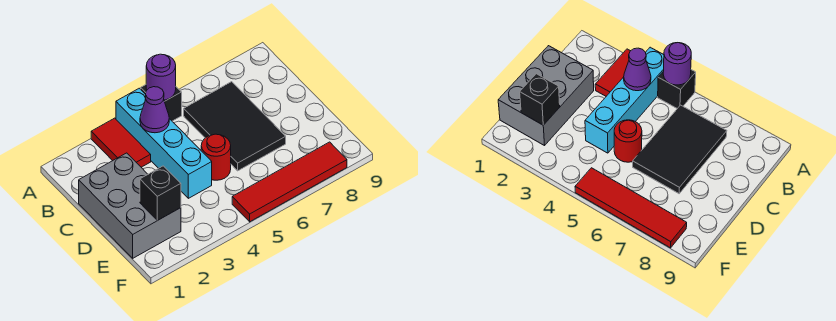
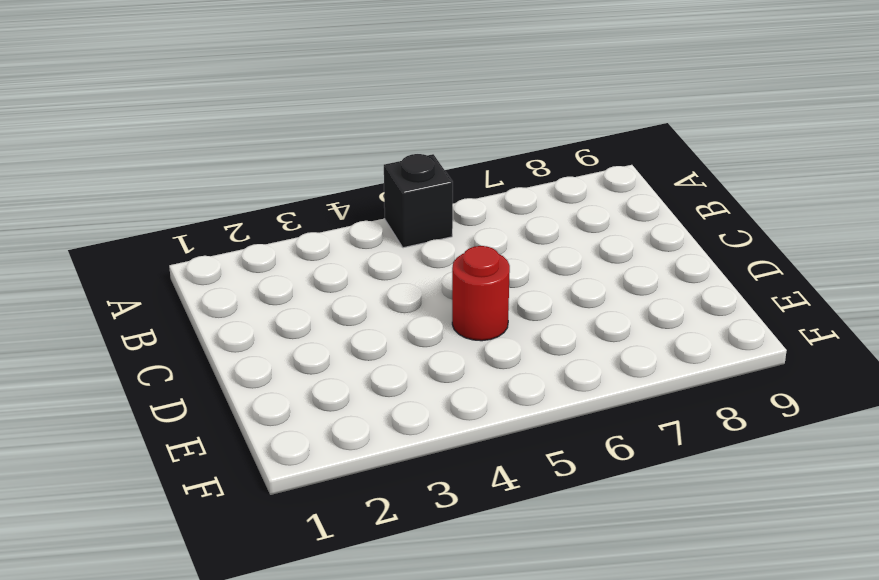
none -> red tile A3:B3 level 1
none -> cyan brick A4:D4 level 1

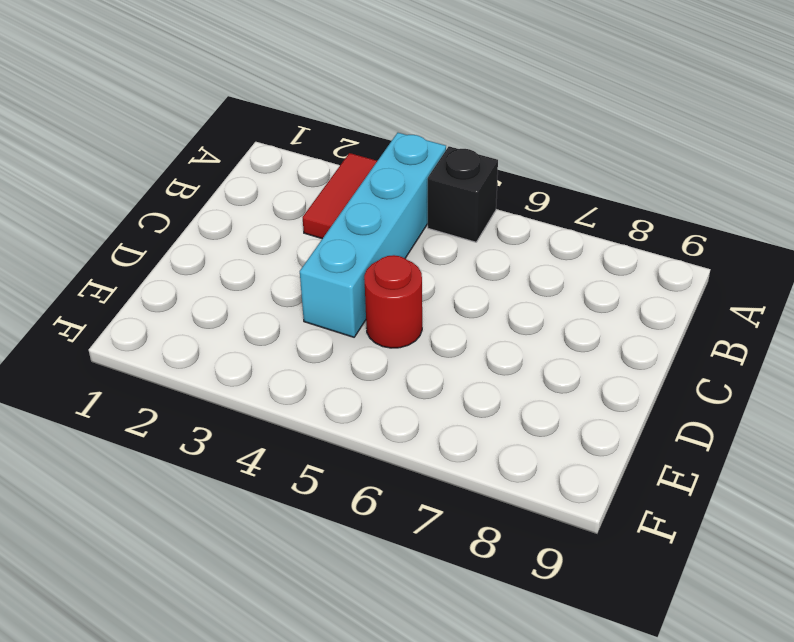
none -> black tile B6:D7 level 1
none -> grey brick C1:E2 level 1

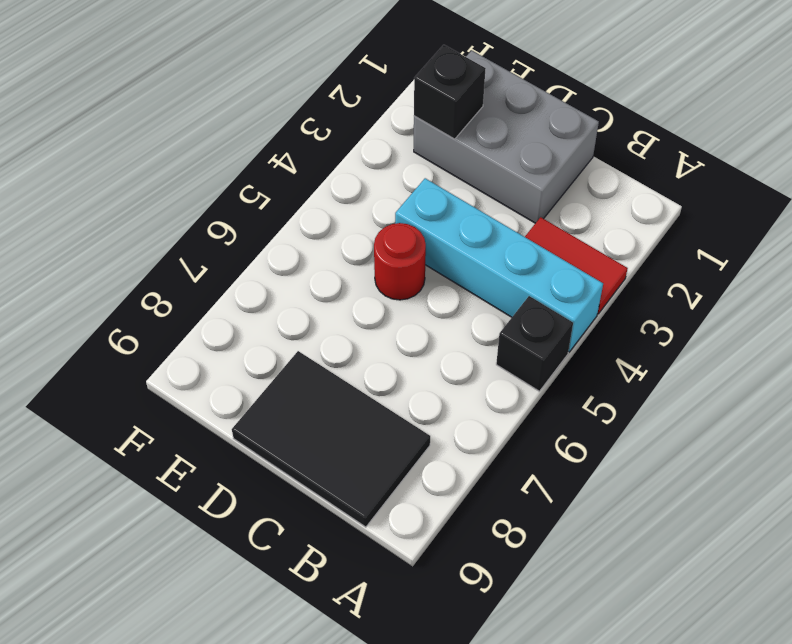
black tile B8:D9 level 1 -> black tile B6:D7 level 1
none -> red tile F5:F8 level 1
none -> purple round brick A5 level 2

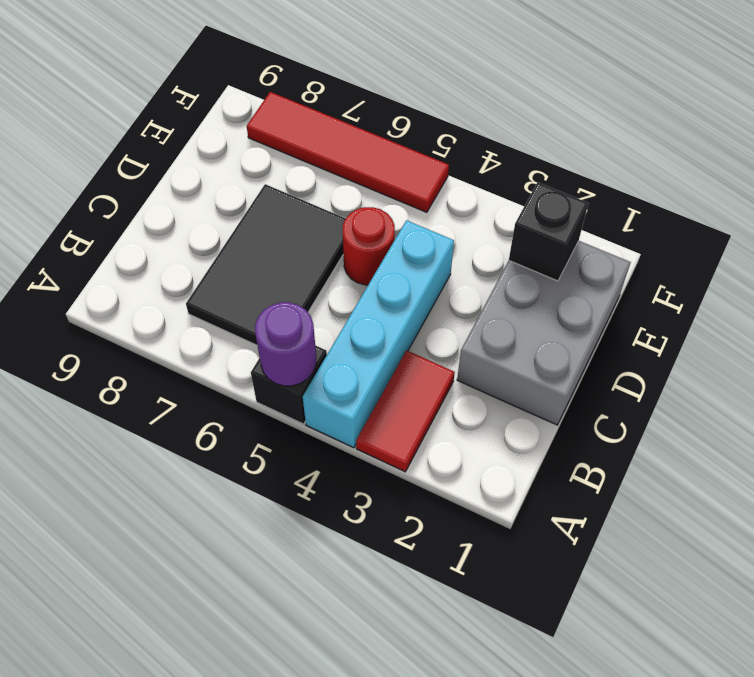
none -> purple cone B4 level 2

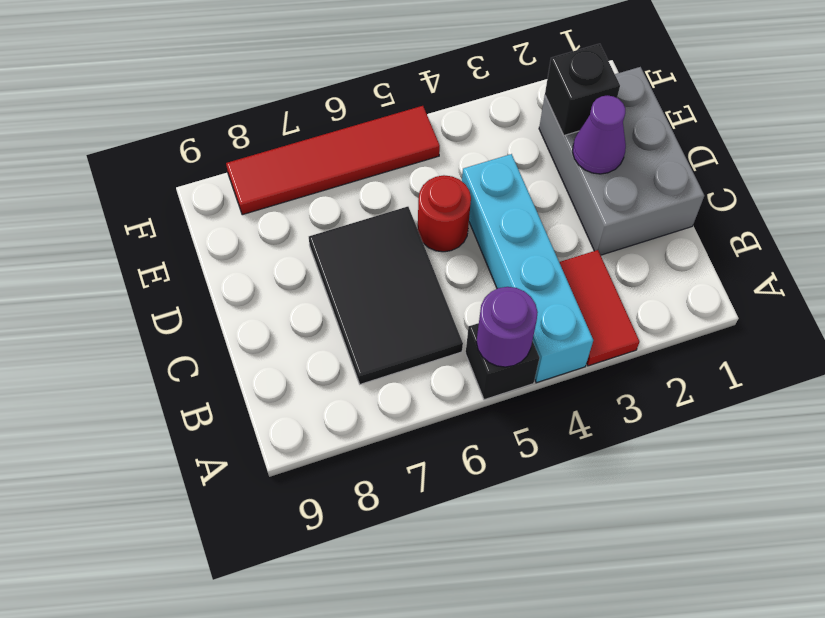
purple cone D2 level 2 -> purple cone B4 level 2

